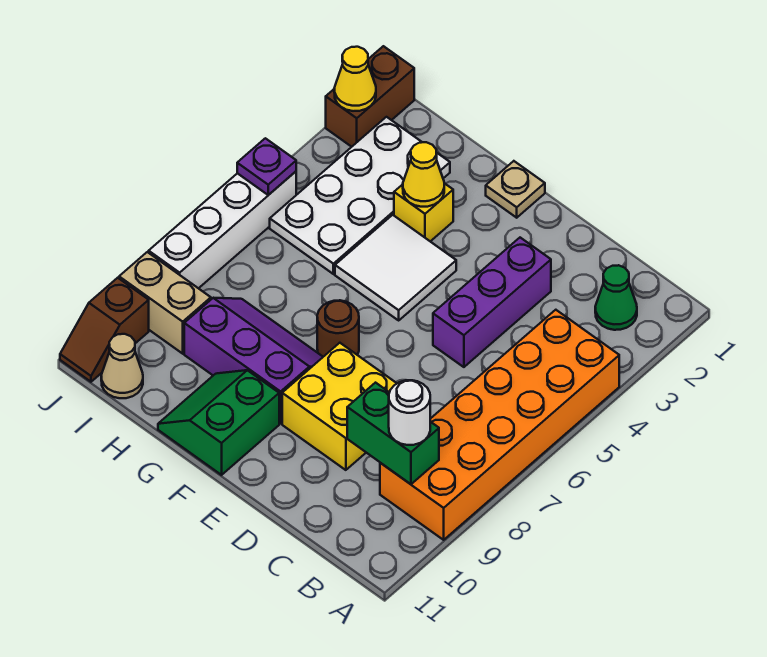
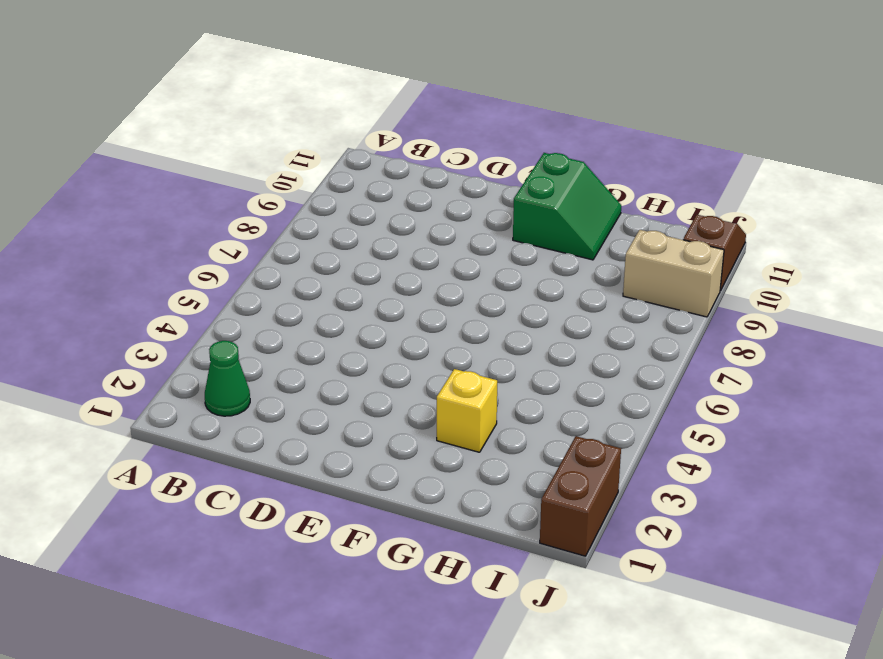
none -> orange brick A4:B9 level 1
none -> purple brick D3:D5 level 1
none -> yellow brick D8:E9 level 1

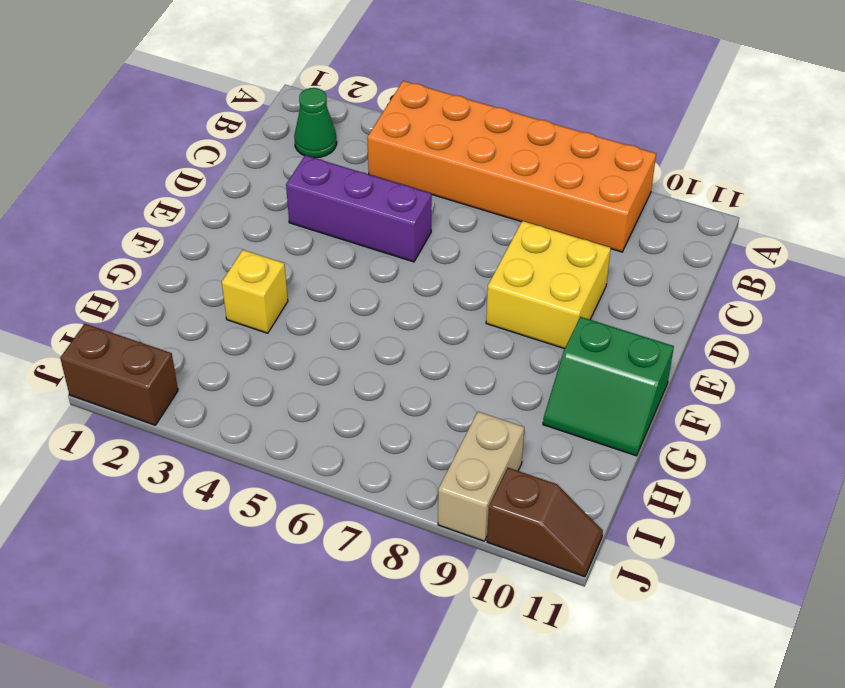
none -> tan plate F1 level 1
none -> white tile F4:G5 level 1
none -> brown round brick F7 level 1

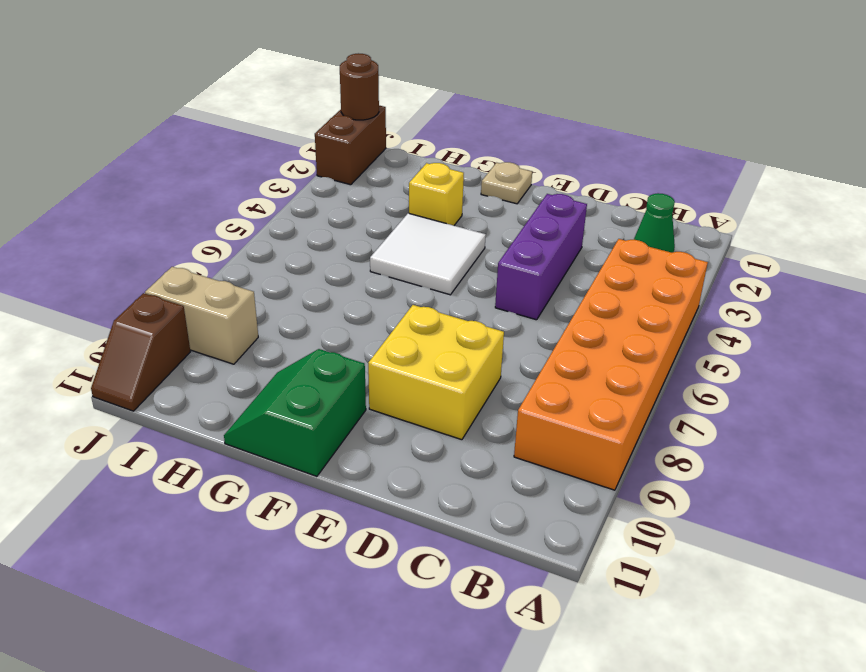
brown round brick J1 level 2 -> brown round brick F7 level 1
none -> purple slope F8:H9 level 1 top 9
none -> white plate H2:I5 level 1
none -> tan cone I11 level 1

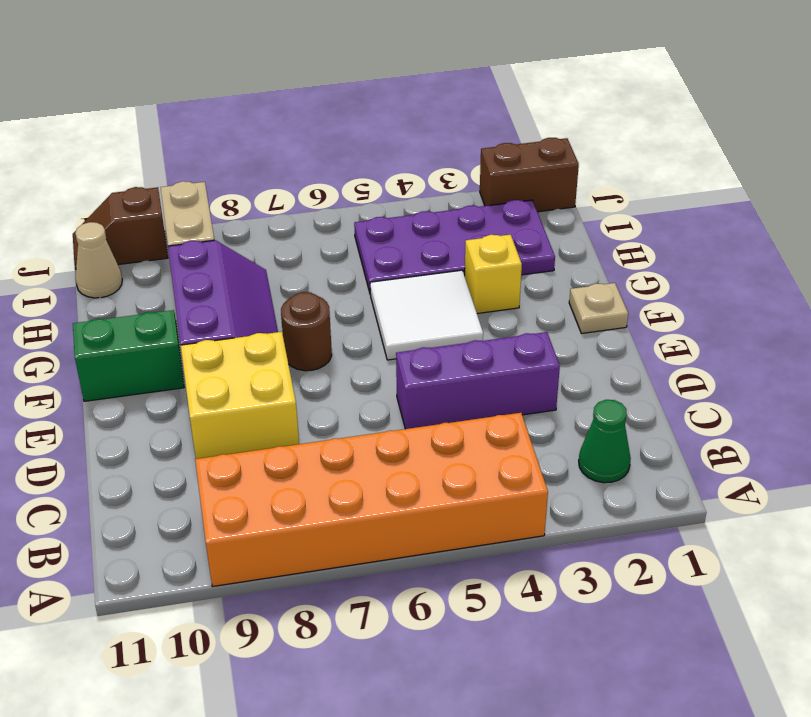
purple plate H2:I5 level 1 -> white plate H2:I5 level 1
none -> white brick J5:J8 level 1
none -> green brick B9:C9 level 2
none -> yellow cone G3 level 2

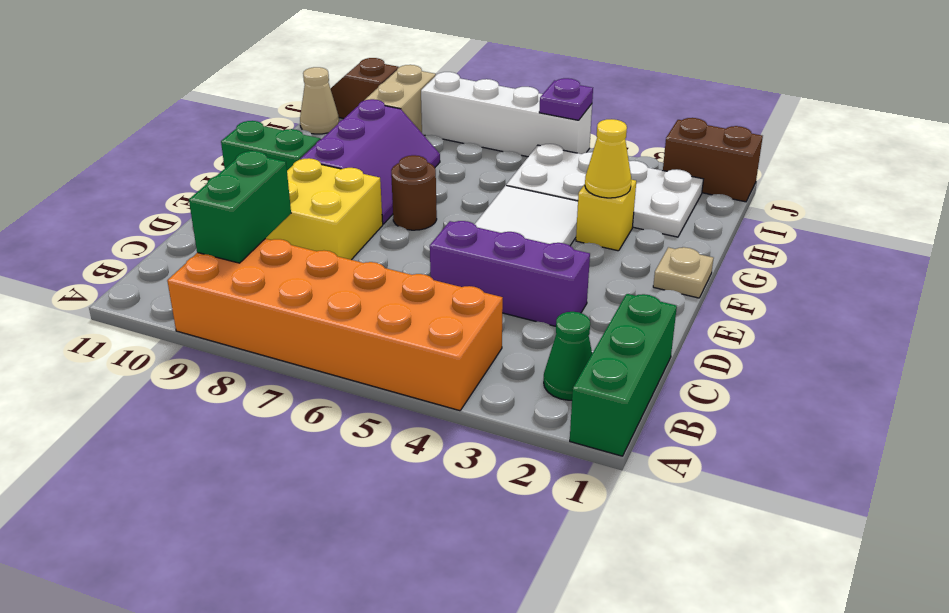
green brick A1:C1 level 1 -> none
none -> yellow cone J2 level 2
none -> white round brick B9 level 3

